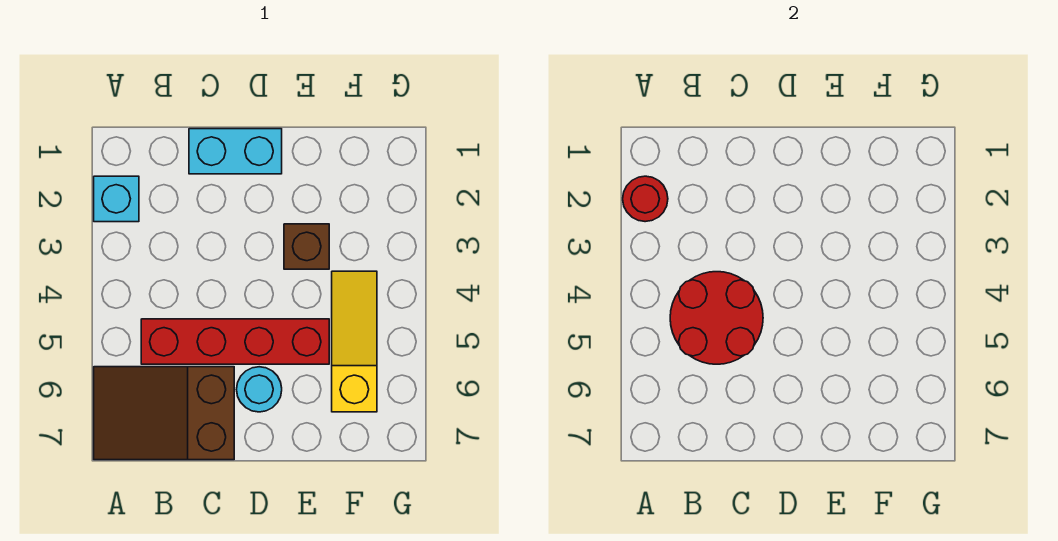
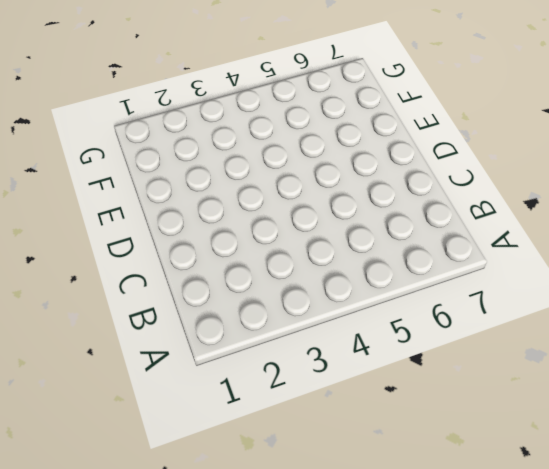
none -> cyan brick A2 level 1
none -> brown slope A6:C7 level 1 top C

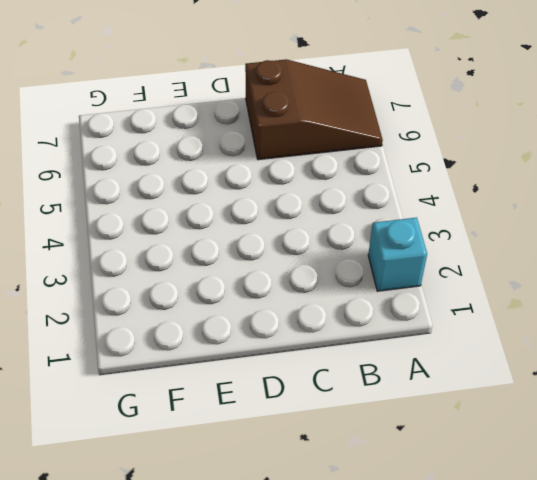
none -> red brick B5:E5 level 1
none -> cyan brick C1:D1 level 1

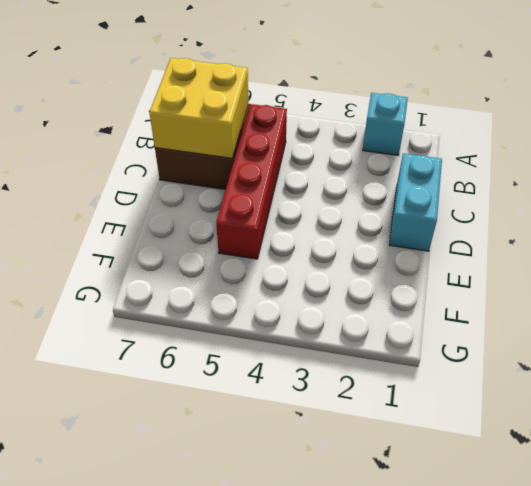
yellow brick B6:C7 level 2 -> none
none -> cyan round brick D6 level 1
none -> brown brick E3 level 1

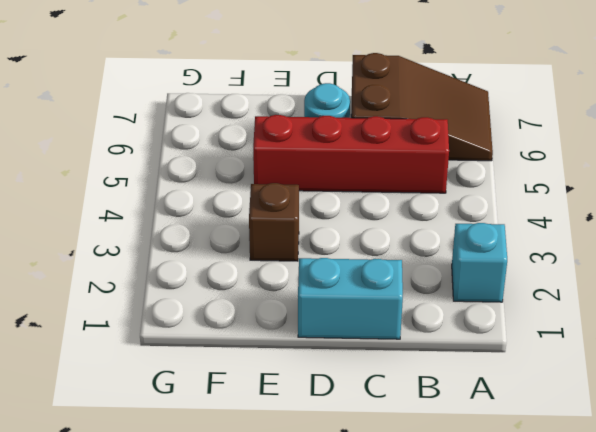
none -> yellow slope F4:F6 level 1 top 6
none -> red round brick A2 level 2

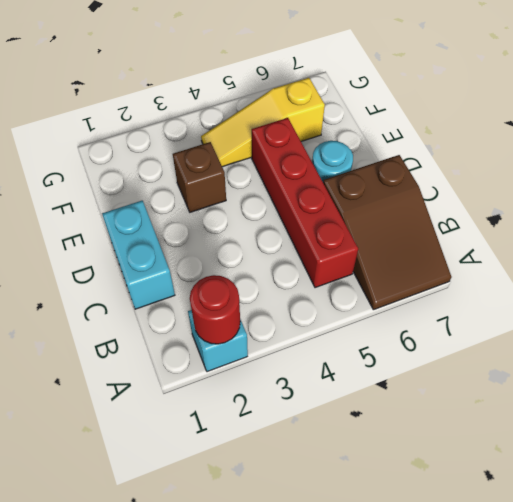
none -> red round brick B4:C5 level 2

